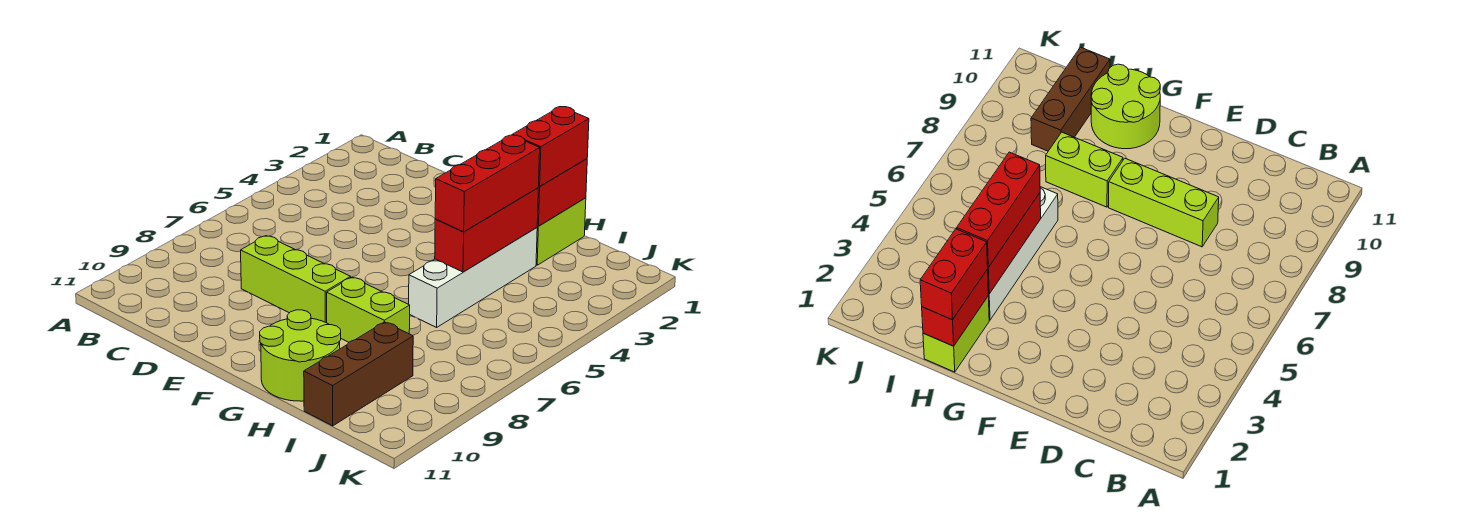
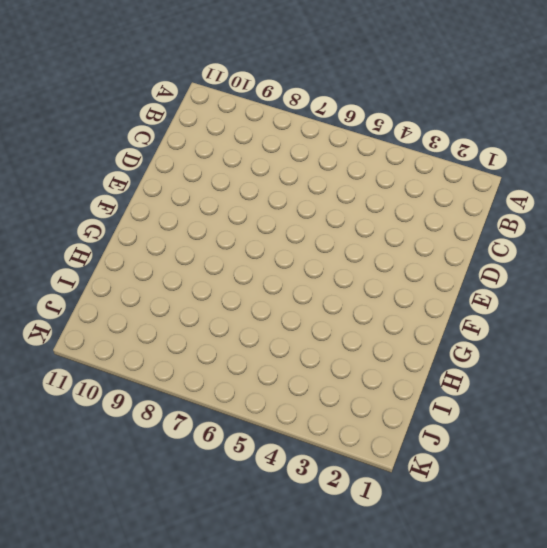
none -> lime brick D8:F8 level 1
none -> lime brick G8:H8 level 1

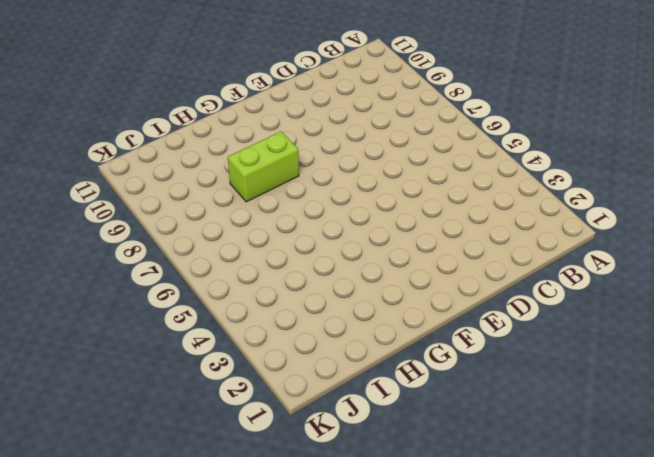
none -> lime brick D8:F8 level 1
none -> lime round brick G10:H11 level 1

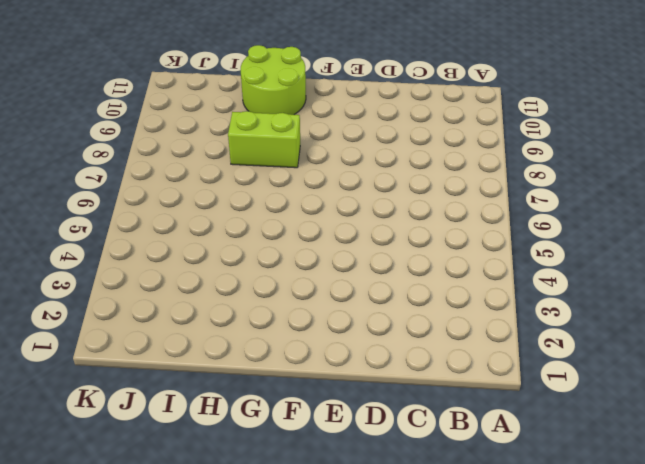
none -> lime brick D8:F8 level 1
none -> lime brick H1:H2 level 1

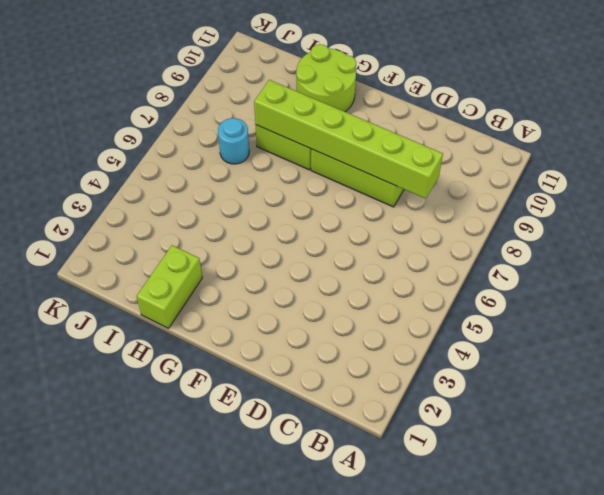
lime brick C8:H8 level 2 -> none
cyan round brick I7 level 1 -> none
none -> white brick H3:H6 level 1
none -> brown brick I9:I11 level 1

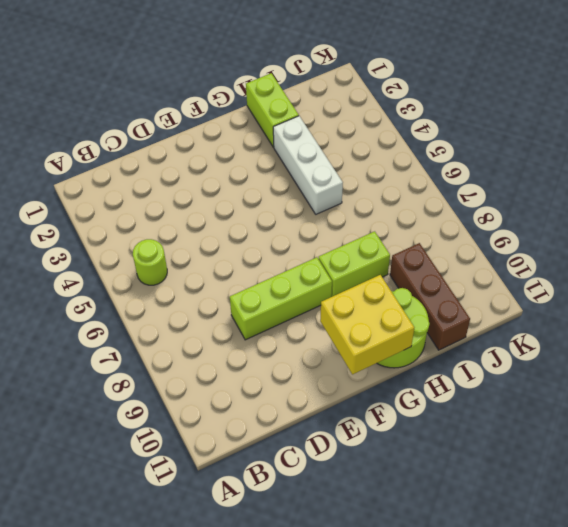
lime round brick B5 level 1 -> none
yellow brick F10:G11 level 2 -> none
white brick H3:H5 level 1 -> white brick H3:H6 level 1
none -> red brick H1:H2 level 2
none -> red brick H3:H5 level 2

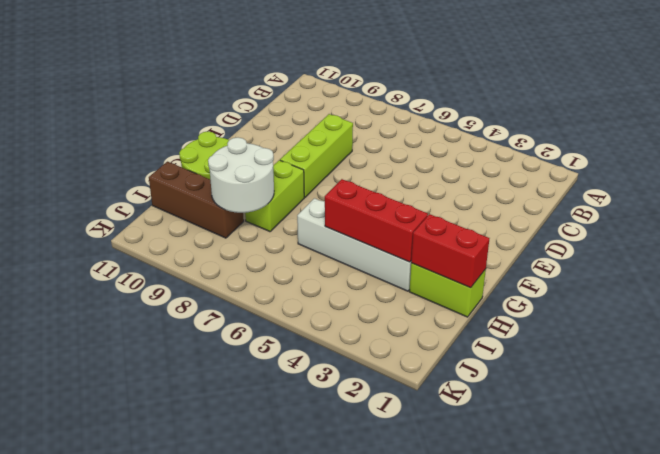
white round brick H8:I9 level 2 -> none
none -> red brick H1:H2 level 3
none -> red brick H3:H5 level 3

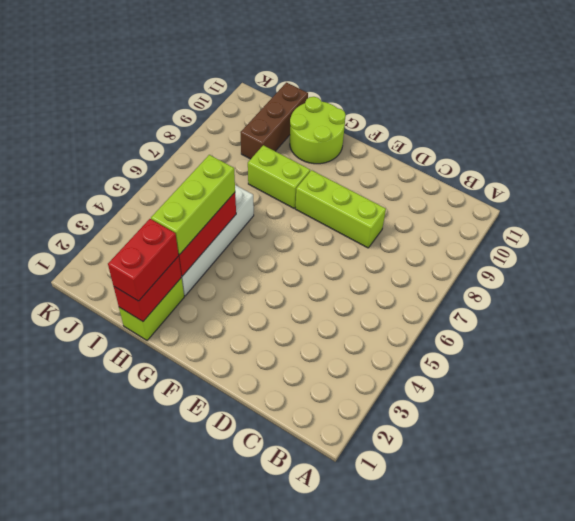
lime brick H3:H5 level 3 -> red brick H3:H5 level 3

